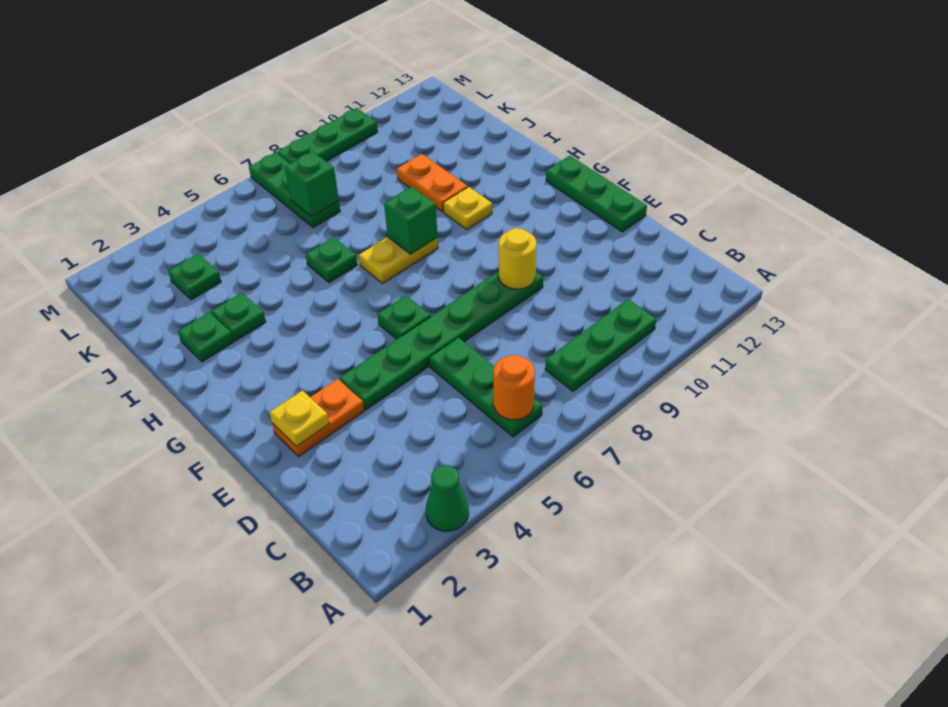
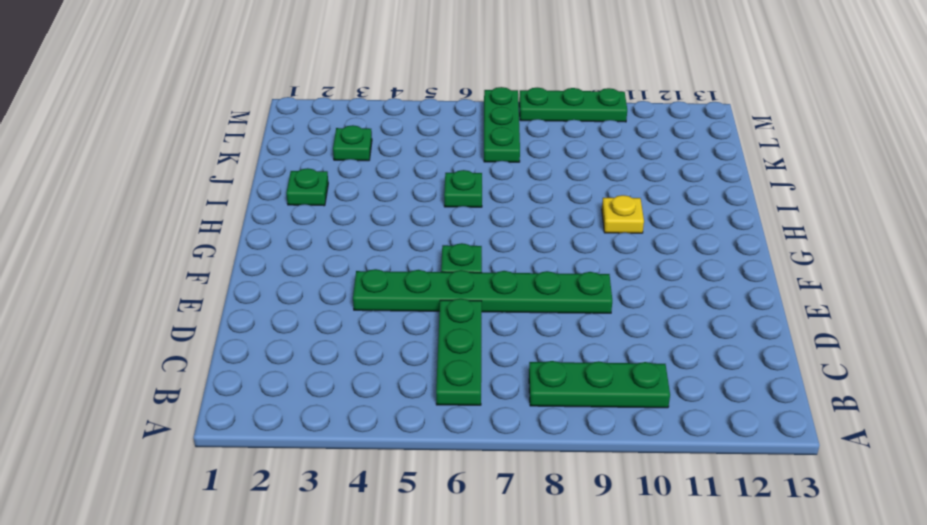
none -> green cone A3 level 1
none -> orange plate E2:E3 level 1
none -> green plate E13:G13 level 1

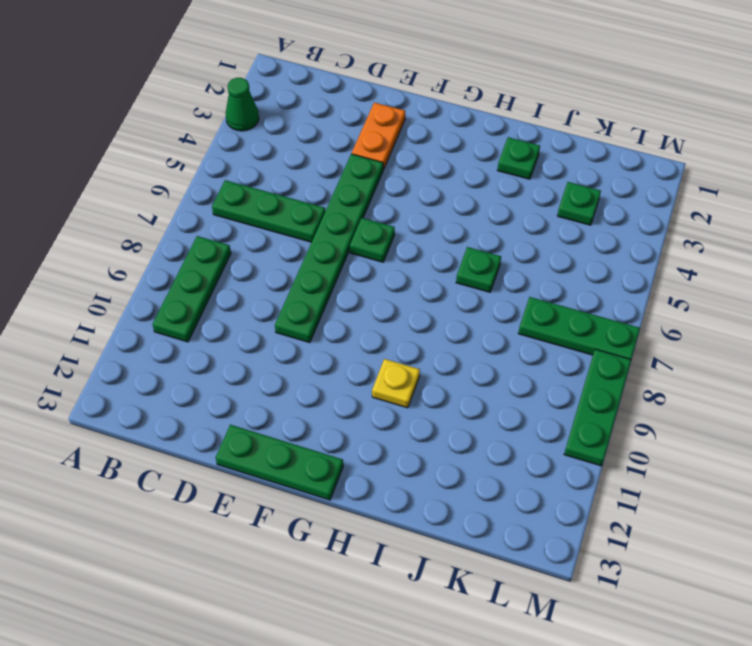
none -> yellow plate H7:H8 level 1
none -> green plate I3 level 1
none -> orange plate I10:J10 level 1

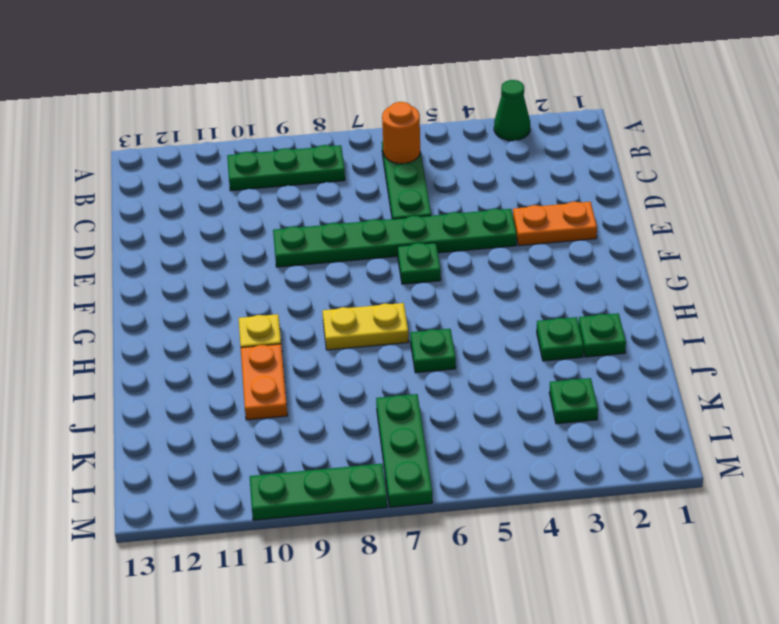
none -> green plate E13:G13 level 1
none -> yellow plate E2 level 2
none -> yellow round brick E9 level 2

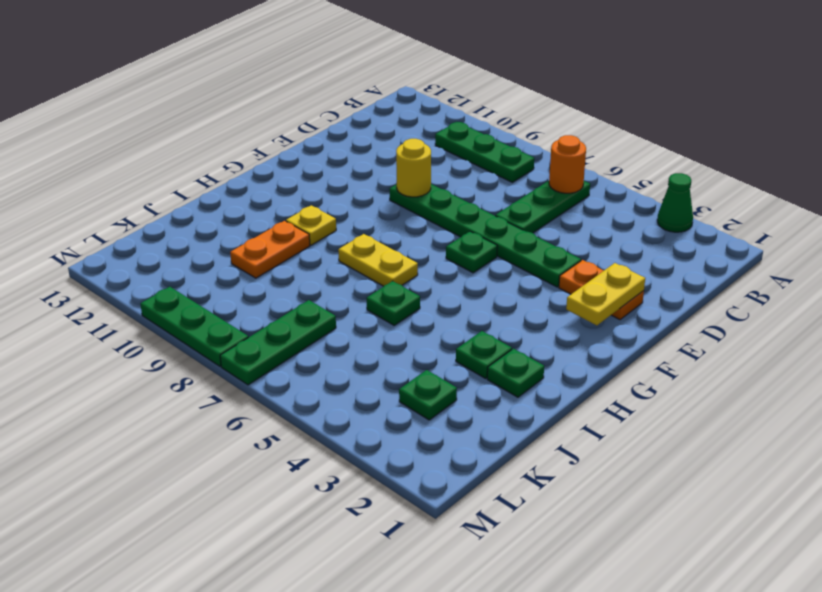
yellow plate E2:F2 level 2 -> yellow plate E2 level 2
none -> green plate E13:G13 level 1
none -> green brick H8 level 2
none -> green brick K7 level 2

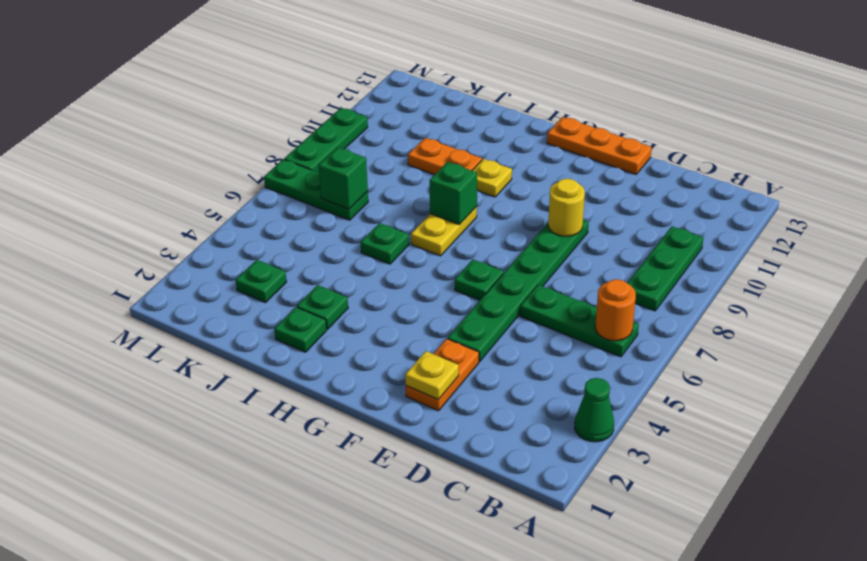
orange plate E13:G13 level 1 -> green plate E13:G13 level 1

